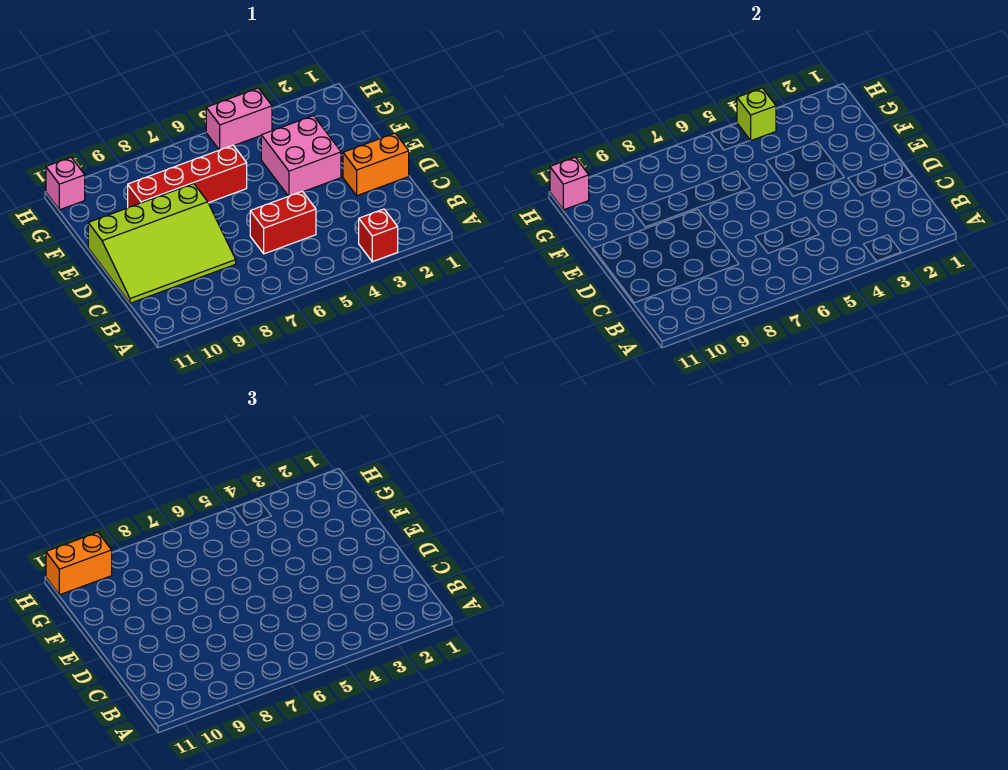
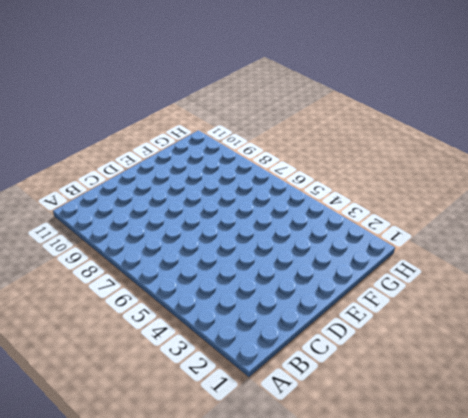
none -> red brick A3 level 1
none -> red brick C5:C6 level 1

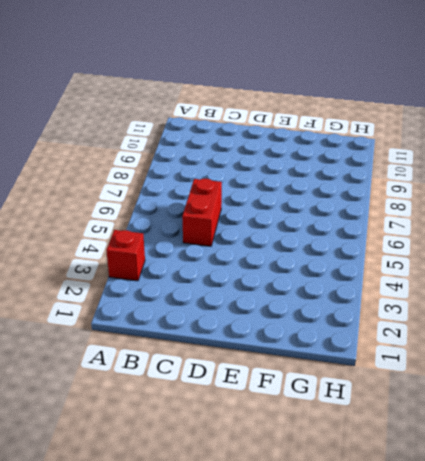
none -> lime slope C8:E11 level 1 top E
none -> orange brick D1:D2 level 1

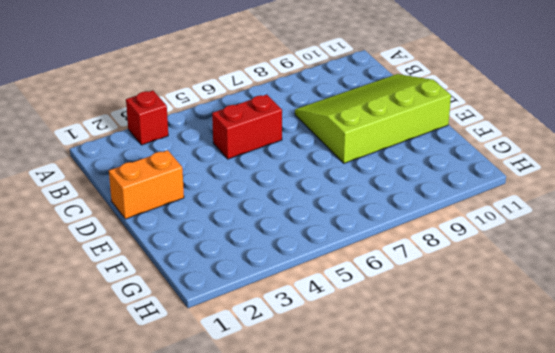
none -> pink brick E3:F4 level 1
none -> red brick F6:F9 level 1

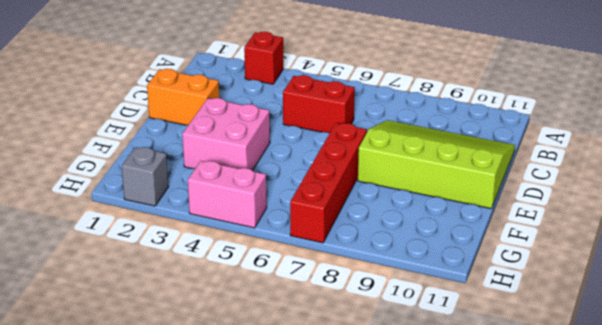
red brick E7:H7 level 1 -> red brick F6:F9 level 1
grey brick H2 level 1 -> none
none -> pink brick H11 level 1
none -> lime brick H4 level 2

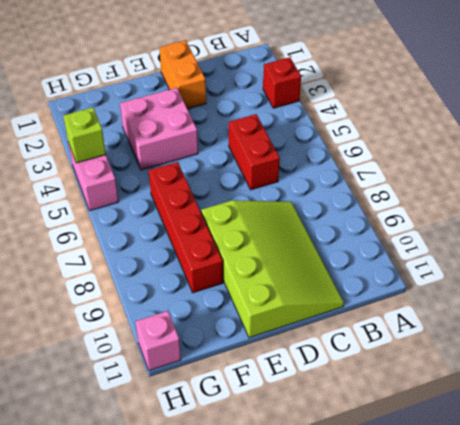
none -> pink brick H11 level 2
none -> orange brick H10:H11 level 3

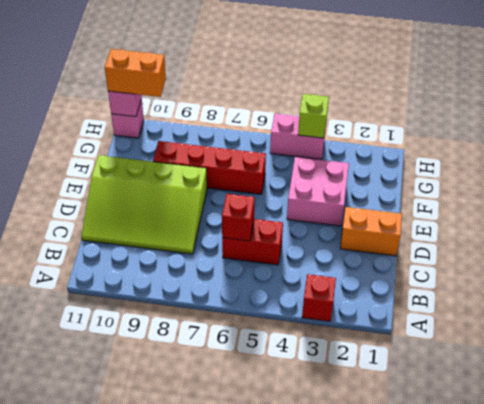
red brick C6 level 2 -> none

